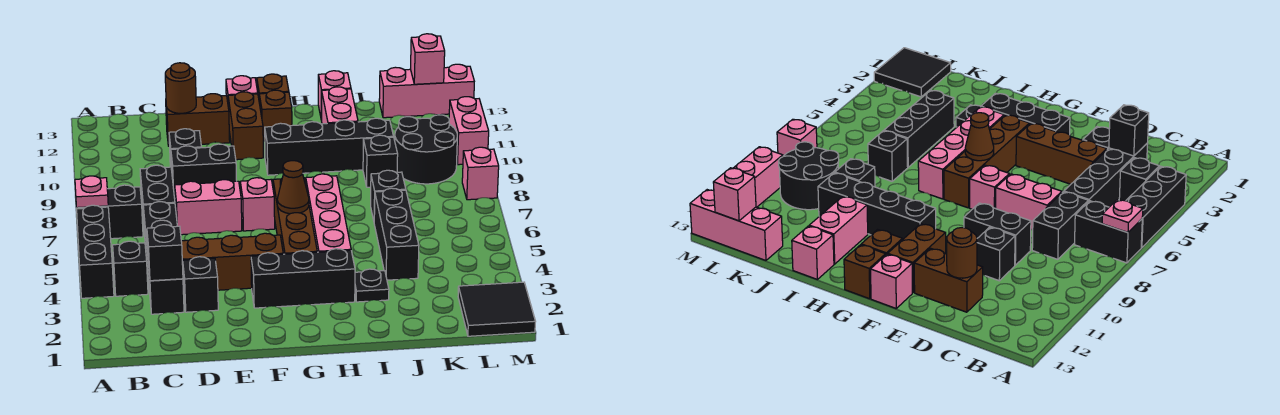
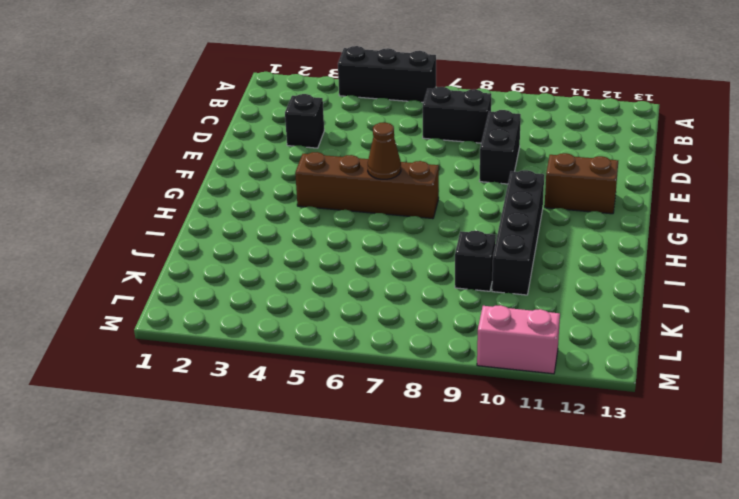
none -> black brick A7:B7 level 1
none -> black brick B4 level 1
none -> black brick C3:C6 level 1
none -> brown brick D4:F4 level 1

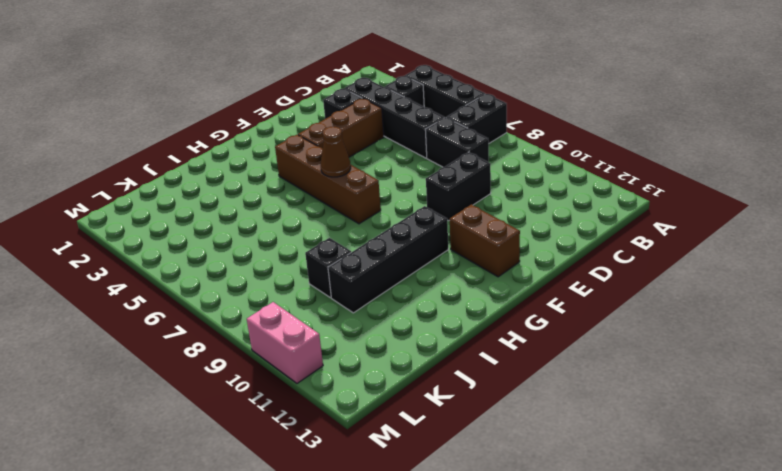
none -> pink brick D7:E7 level 1
none -> black brick D10 level 1
none -> brown brick D12:E12 level 1
none -> black brick F3:H3 level 1

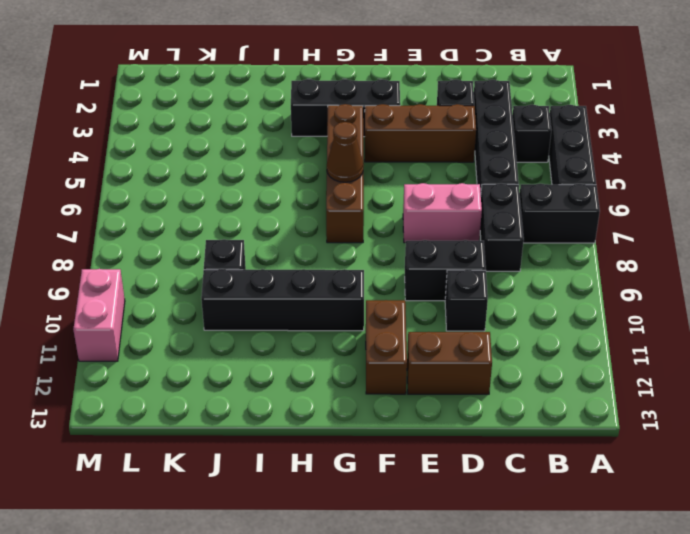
none -> pink brick F7 level 1
none -> pink brick F13 level 1
none -> brown brick G12 level 1
none -> brown brick G13 level 1

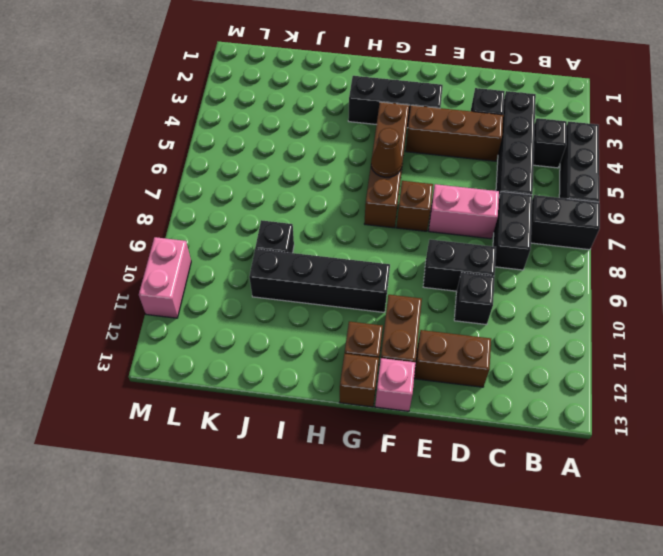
brown brick F7 level 1 -> pink brick F7 level 1
none -> pink brick H4:H7 level 1
none -> black plate I3 level 1
none -> pink brick I11:I12 level 1
none -> pink brick I13 level 1

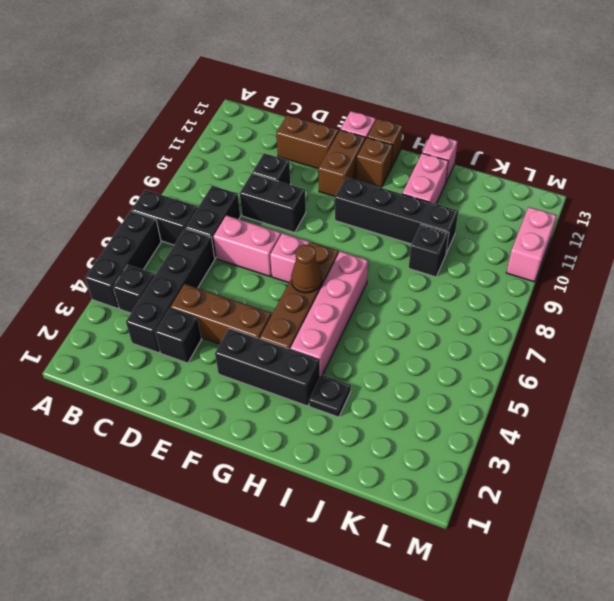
none -> black brick J4:J6 level 1
none -> black brick J7 level 1
none -> black round brick K9:L10 level 1
none -> pink brick K13:M13 level 1

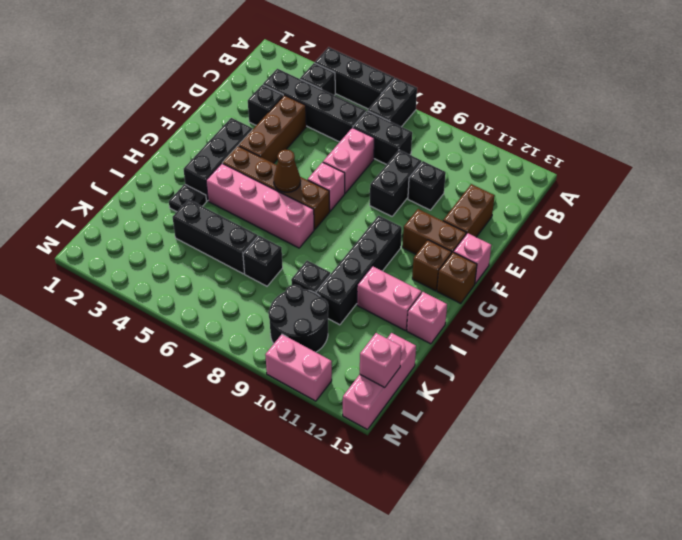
none -> black tile L1:M2 level 1
none -> pink brick M8 level 1
none -> pink plate A7 level 2
none -> black brick C3 level 2

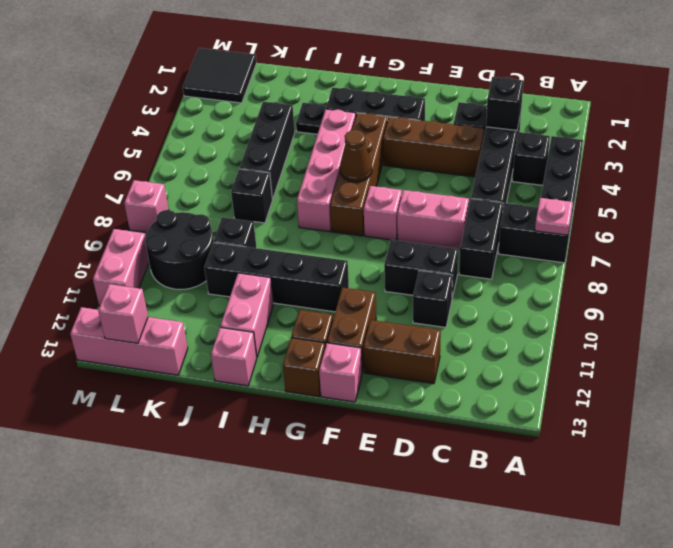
none -> brown round brick D12 level 2

